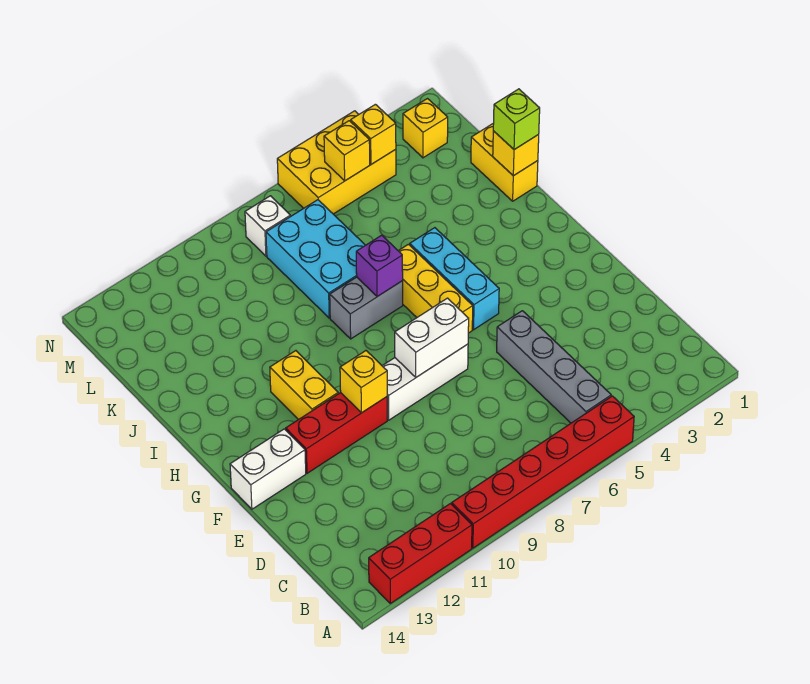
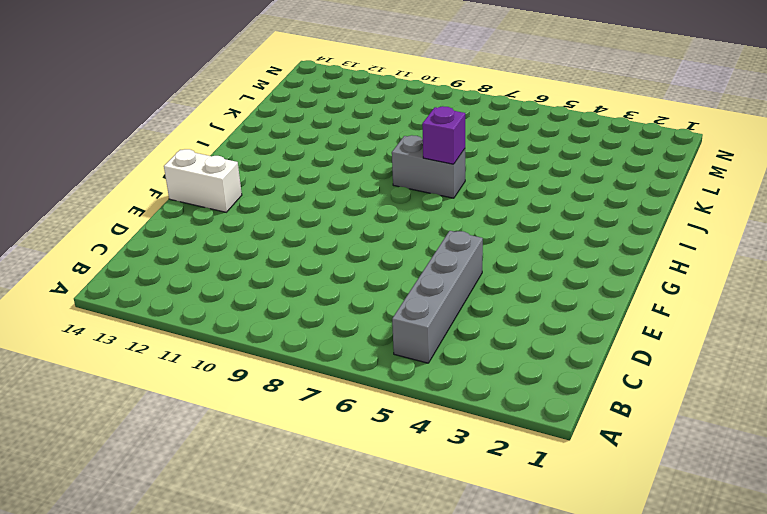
none -> red brick A5:A10 level 1
none -> red brick A11:A13 level 1
none -> white brick F7:F9 level 1

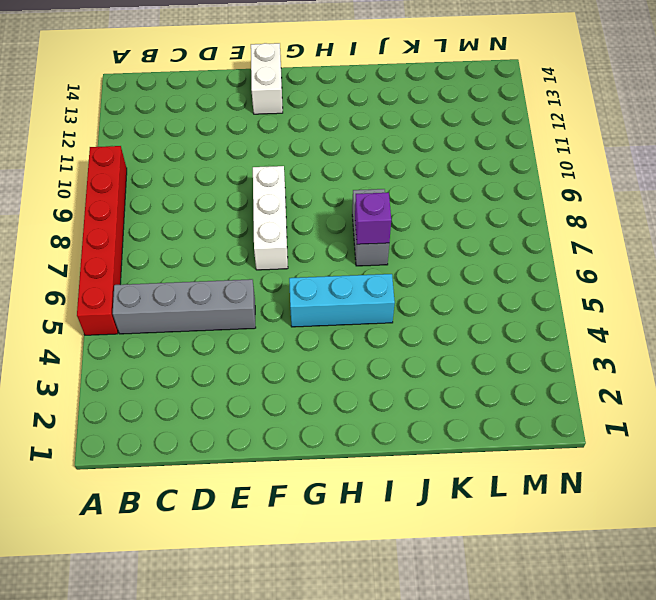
none -> red brick A11:A13 level 1
none -> red brick F10:F12 level 1
none -> yellow brick G6:I6 level 1

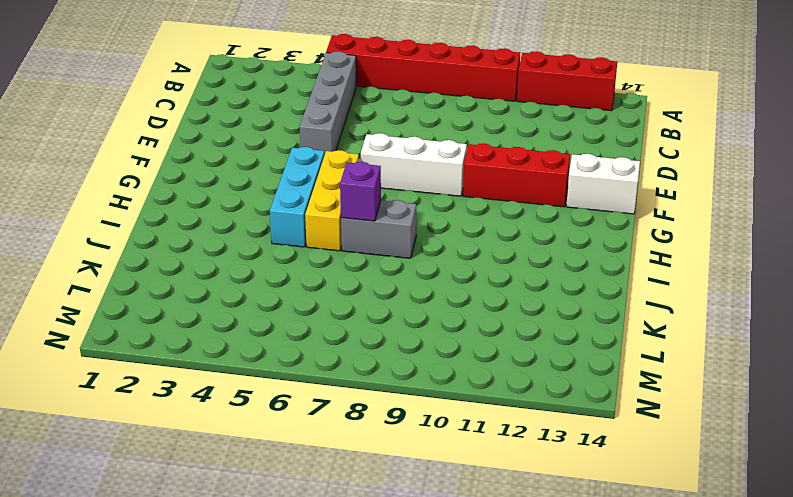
none -> yellow brick G11:H11 level 1
none -> yellow brick J1:K1 level 1
none -> cyan brick J7:L8 level 1

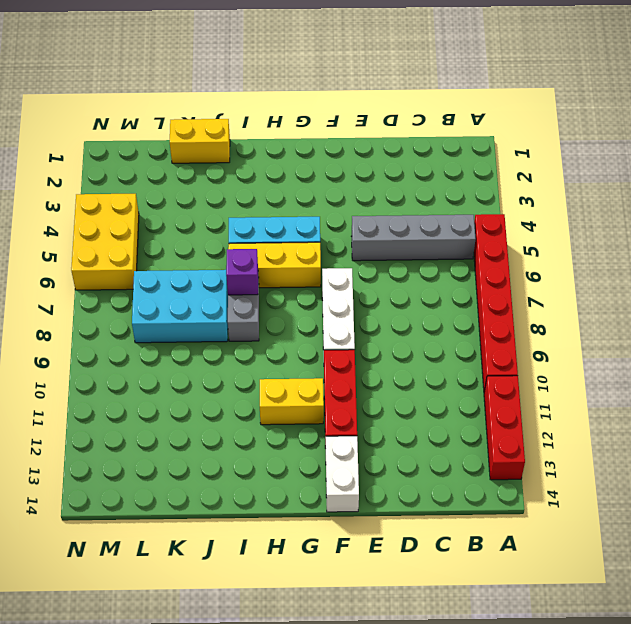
none -> yellow brick M2 level 1
none -> white brick M8 level 1
none -> white brick F7:F8 level 2

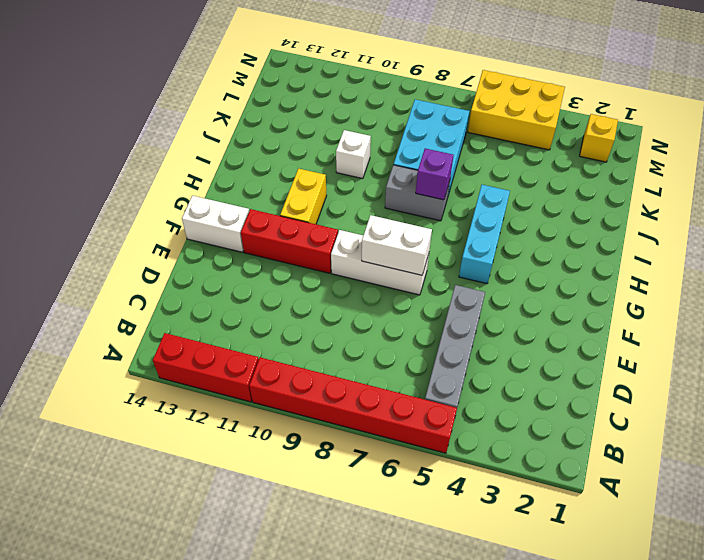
white brick J10 level 1 -> white brick M8 level 1
none -> yellow brick G6:I6 level 1
none -> yellow brick J1:K1 level 1
none -> yellow brick F10 level 2

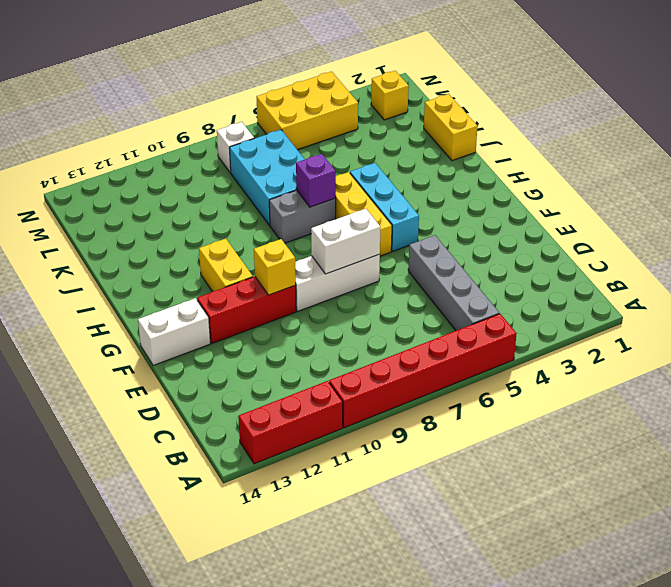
none -> yellow brick J1 level 2
none -> yellow brick M4 level 2
none -> yellow brick M5 level 2

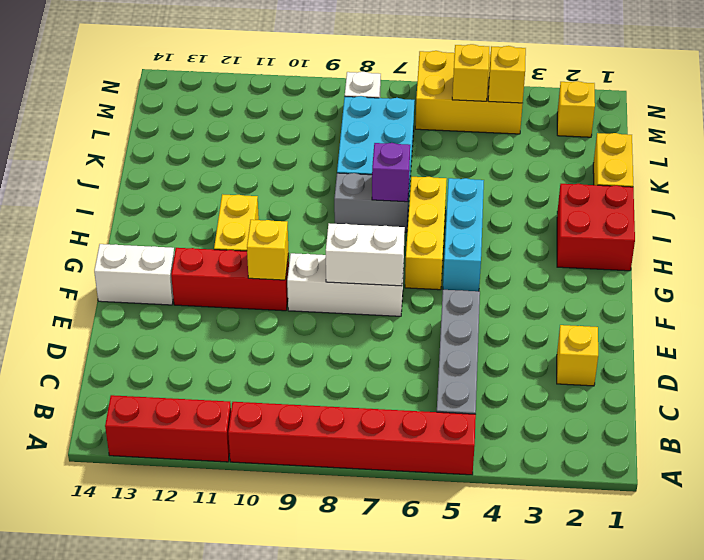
yellow brick D2 level 1 -> yellow brick J1 level 2
red brick H1:I2 level 1 -> none
none -> lime brick J1 level 3

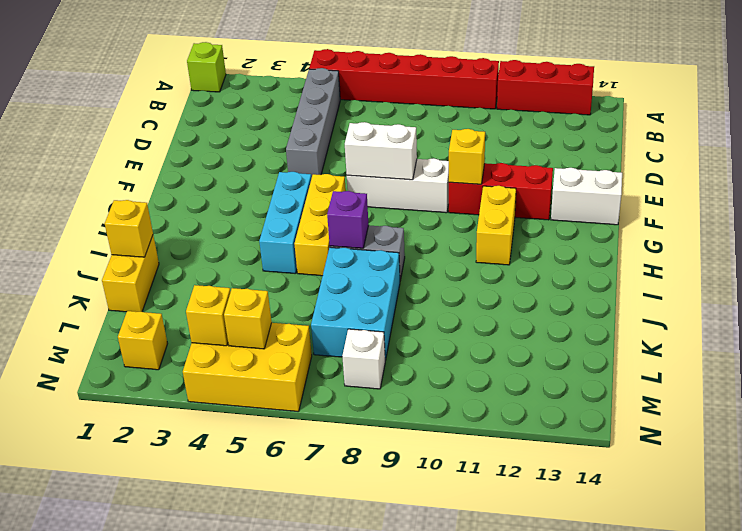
lime brick A1 level 1 -> lime brick J1 level 3

